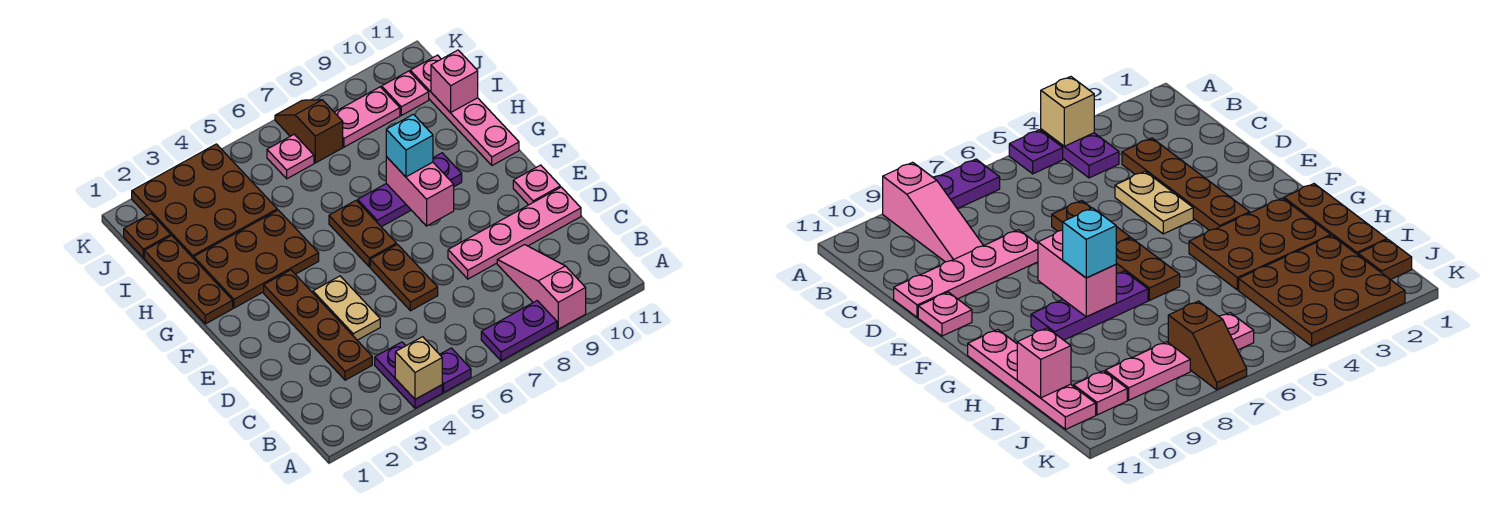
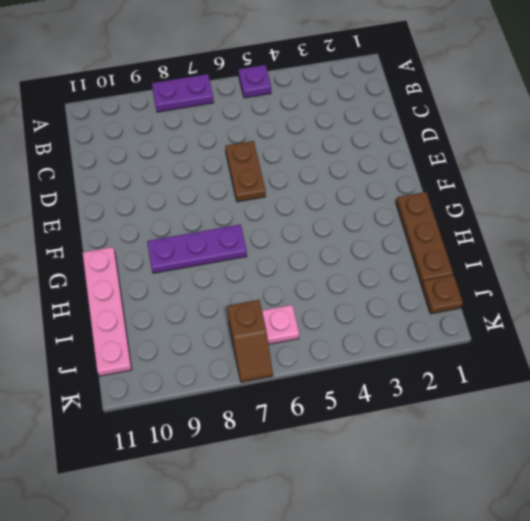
none -> purple plate A4:B4 level 1
none -> pink slope A9:C9 level 1 top A
none -> brown plate C3:F3 level 1

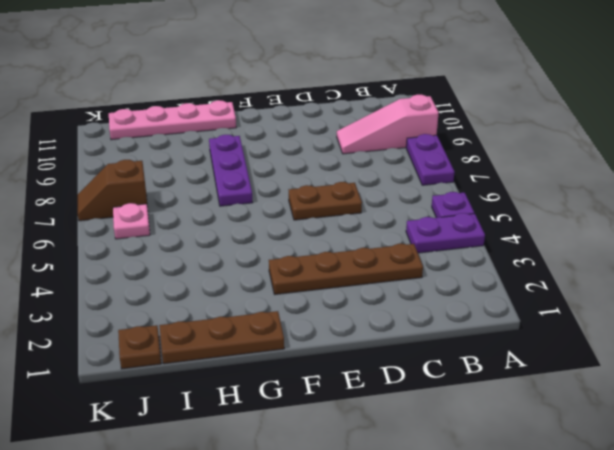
none -> tan plate D4:E4 level 1
none -> pink plate D8:D11 level 1
none -> pink plate E11 level 1

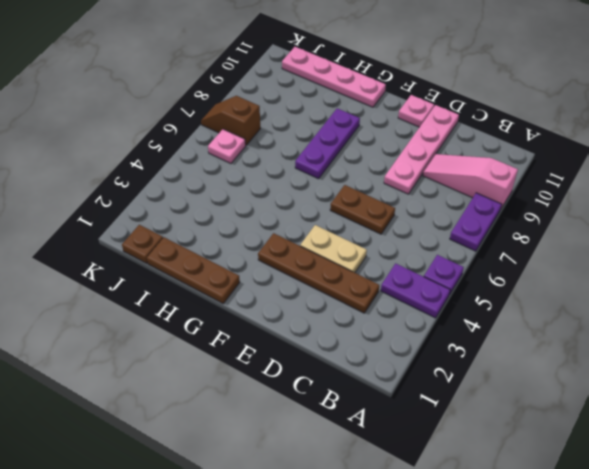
none -> brown plate F6:G6 level 1
none -> brown plate G2:H4 level 1
none -> brown plate I2:K4 level 1

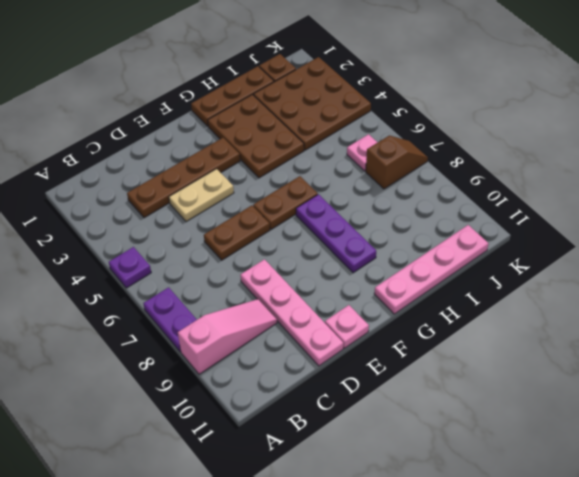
none -> purple plate A4:B4 level 1
none -> pink plate J8:J9 level 1
none -> pink plate J10 level 1

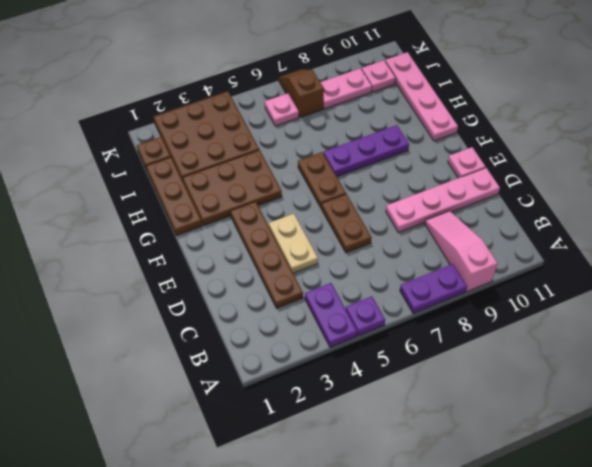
none -> tan brick A4 level 2
none -> pink brick F8:G8 level 2
none -> pink brick I11 level 2

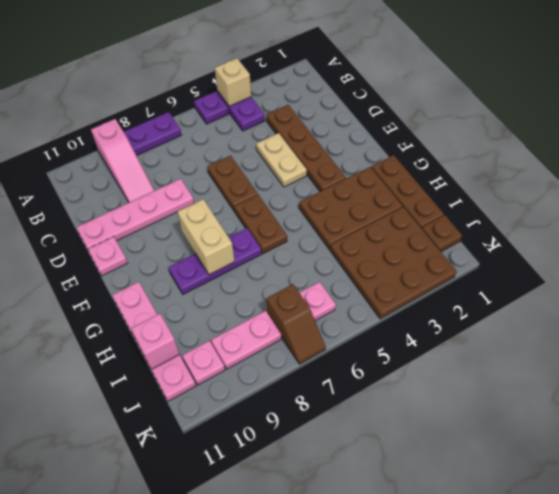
tan brick F8:G8 level 2 -> pink brick F8:G8 level 2
none -> cyan brick G8 level 3

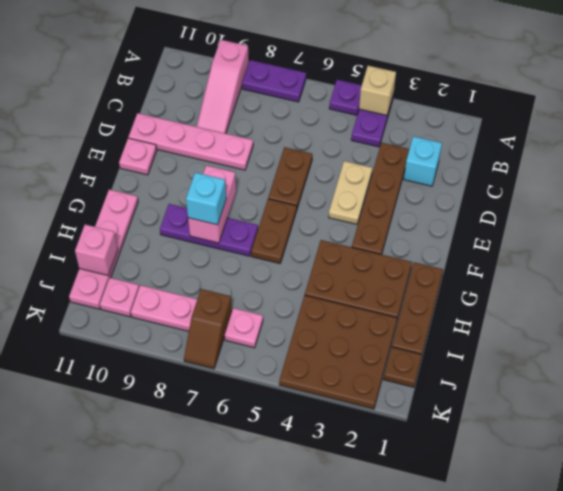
cyan brick C2 level 1 -> none

